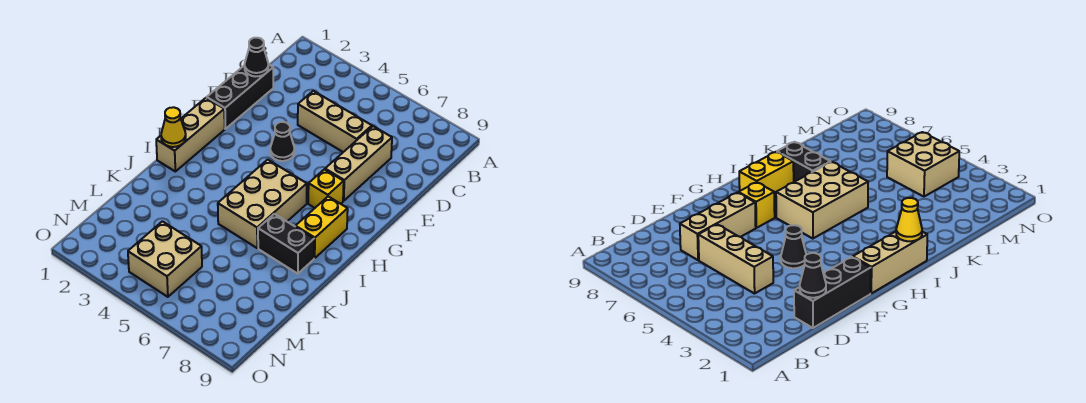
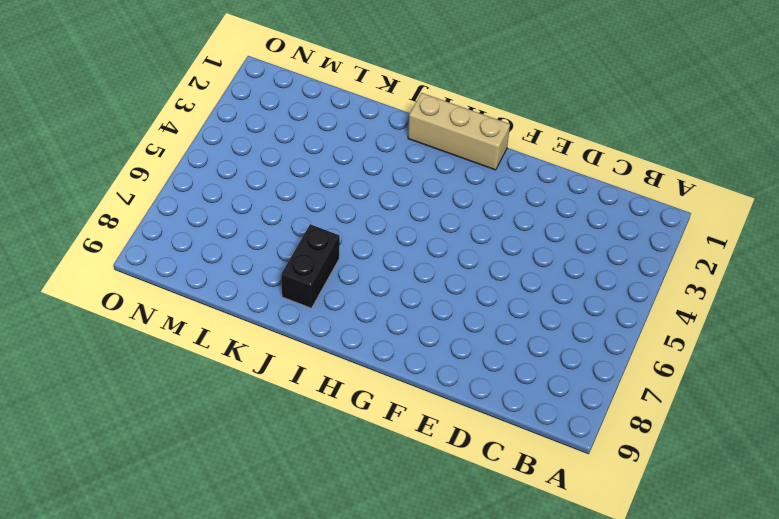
none -> black brick D1:F1 level 1
none -> tan brick D4:D6 level 1
none -> tan brick D7:F7 level 1

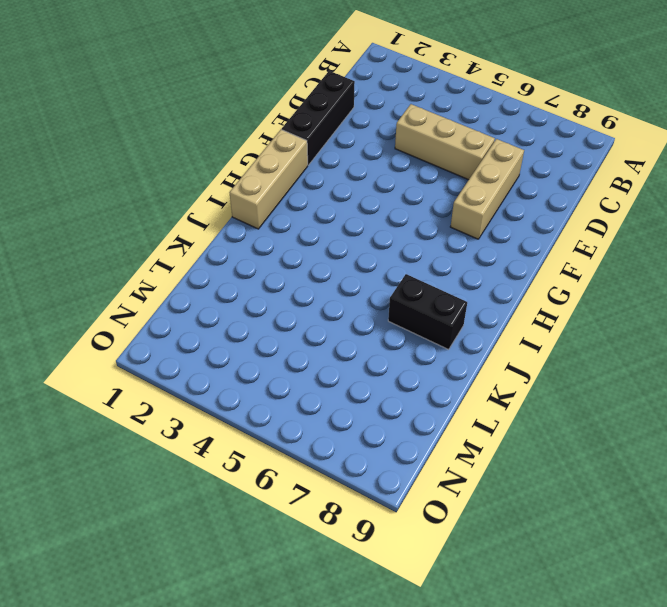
none -> black cone F4 level 1
none -> yellow brick G7 level 1
none -> tan brick H5:J6 level 1

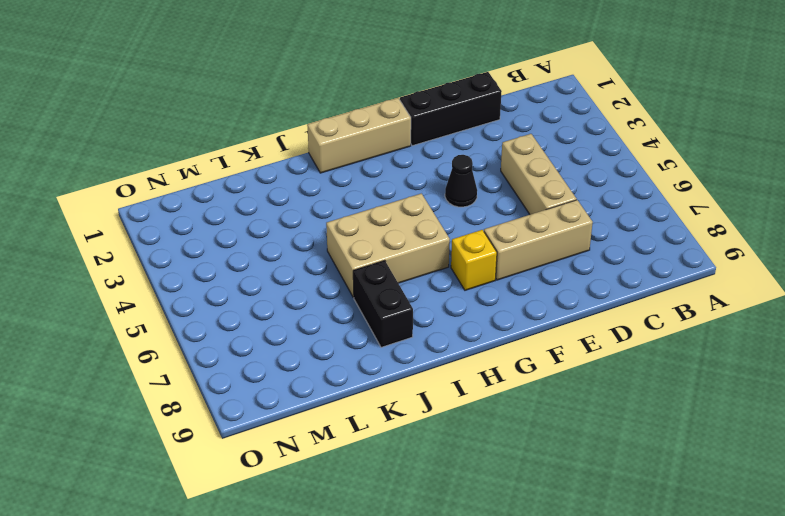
none -> yellow brick H8:I8 level 1
none -> tan brick M4:N5 level 1
none -> black cone D1 level 2

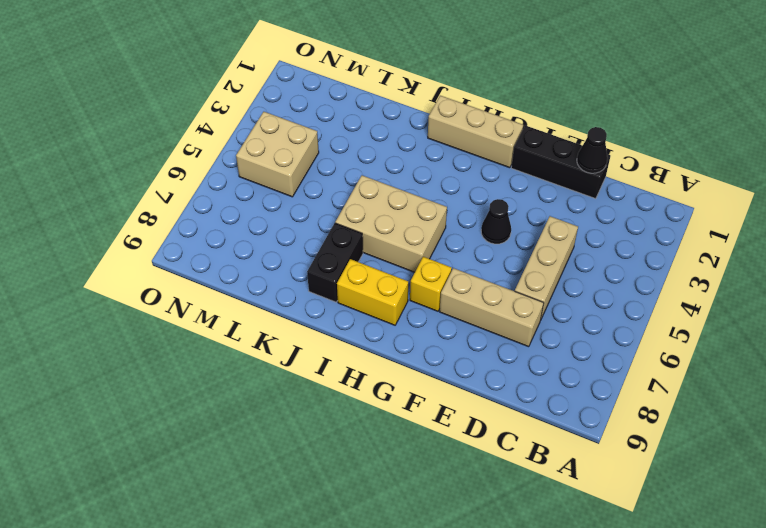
none -> yellow cone I1 level 2

